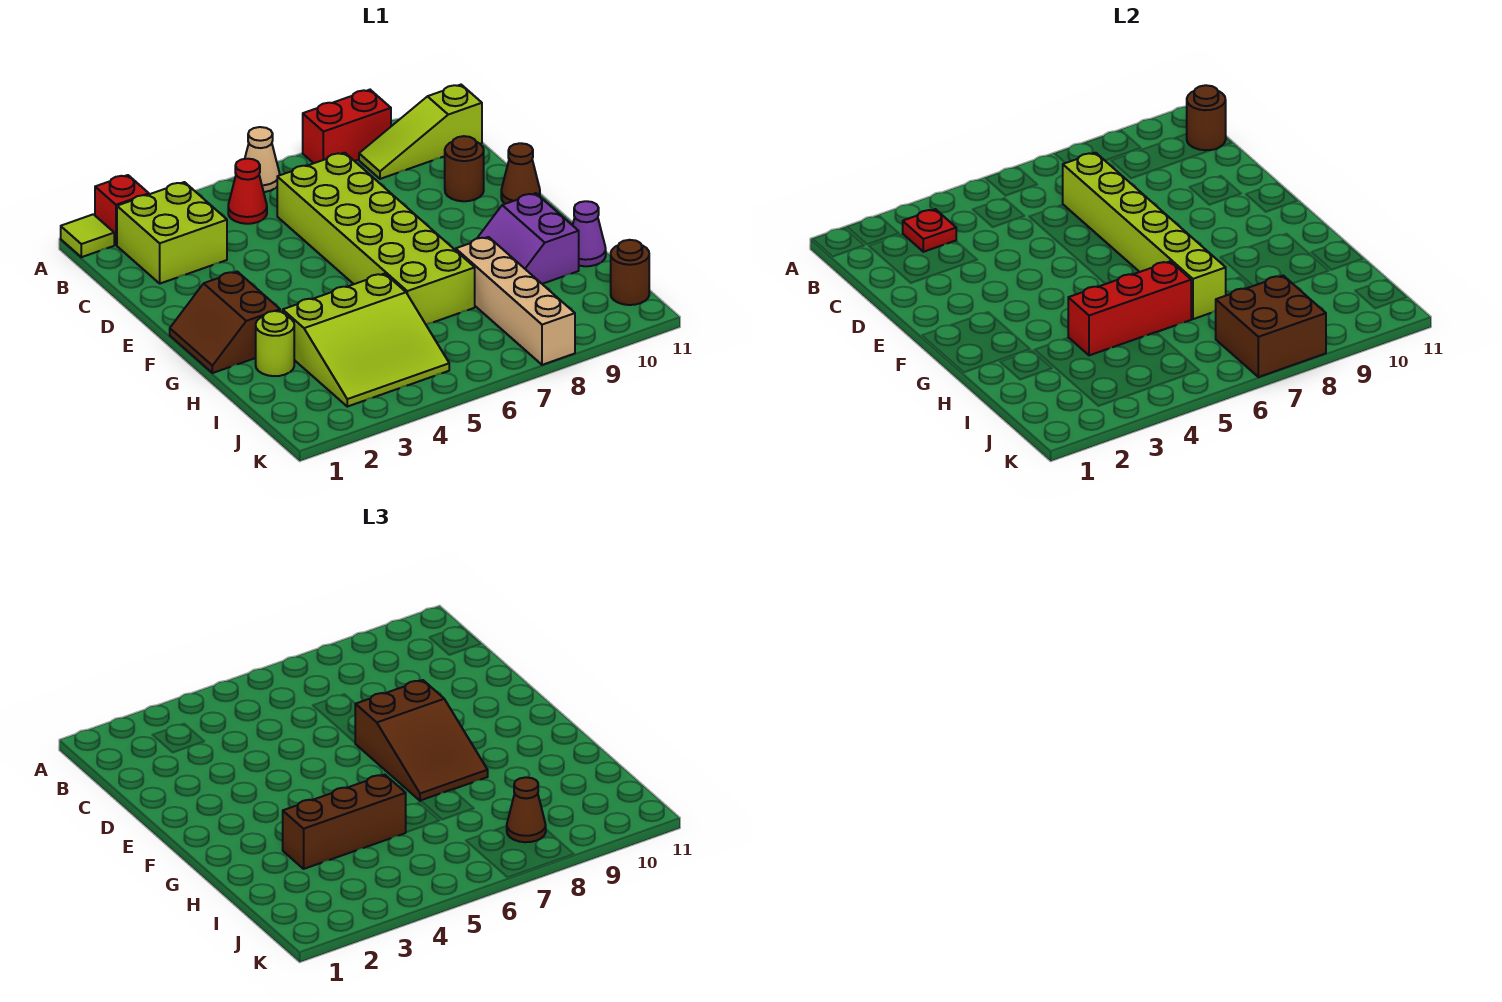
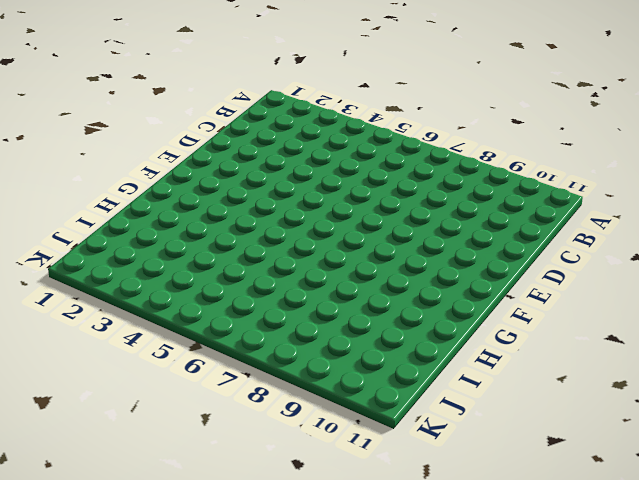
none -> lime tile A1 level 1
none -> red brick A2 level 1
none -> tan cone A6 level 1

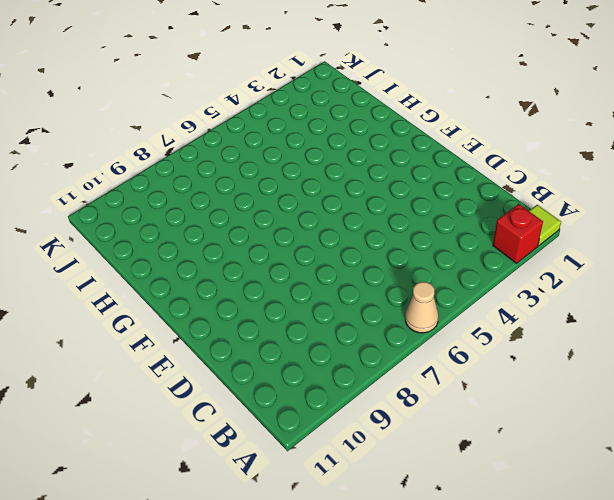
none -> red brick A8:A9 level 1
none -> lime brick B2:C3 level 1
none -> red cone B5 level 1

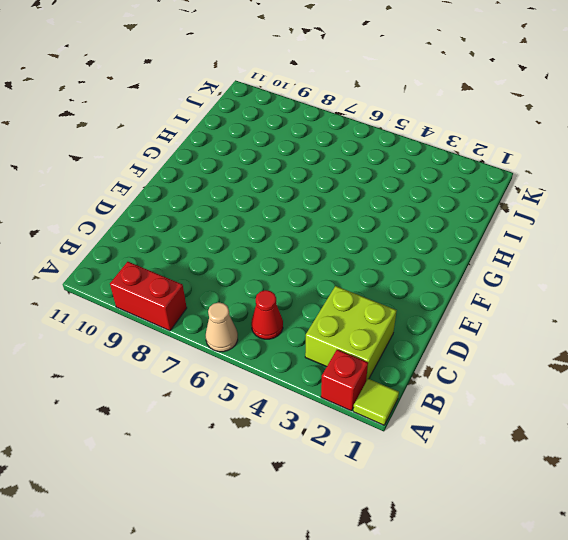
none -> lime slope B9:B11 level 1 top 11
none -> lime brick C6:H7 level 1
none -> brown round brick D10 level 1

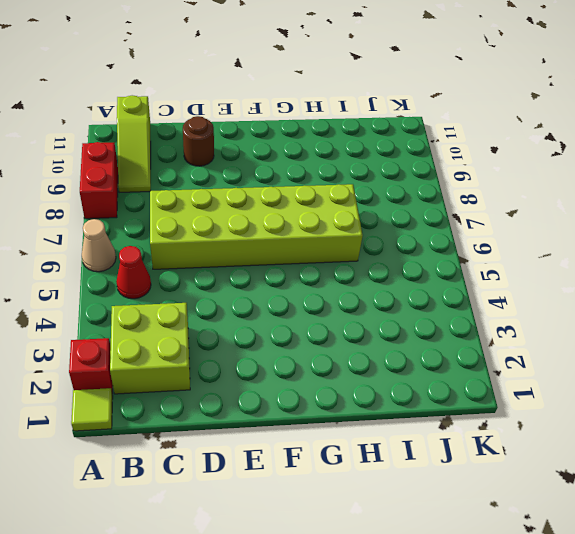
none -> brown cone E11 level 1
none -> brown slope F1:G2 level 1 top 2
none -> purple slope G9:H10 level 1 top 10

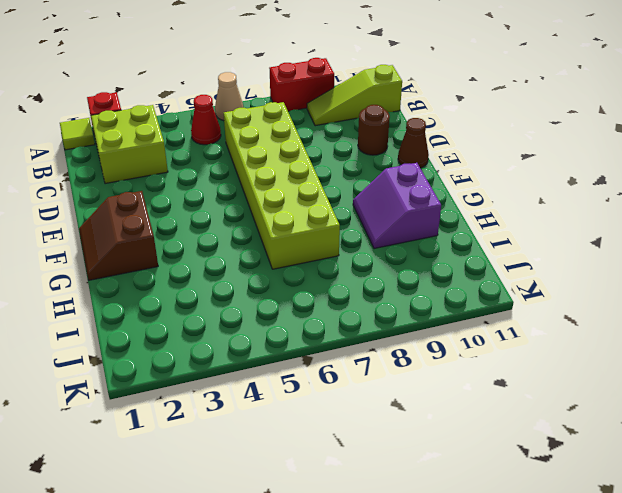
none -> lime round brick H2 level 1
none -> lime slope H3:J5 level 1 top H
none -> tan brick H8:K8 level 1

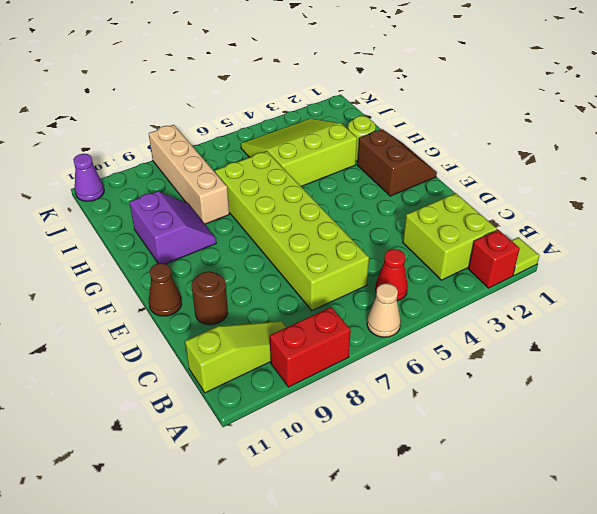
purple cone K11 level 1 -> purple cone H11 level 1
none -> brown round brick J11 level 1
none -> red plate B3 level 2
none -> brown round brick B11 level 2

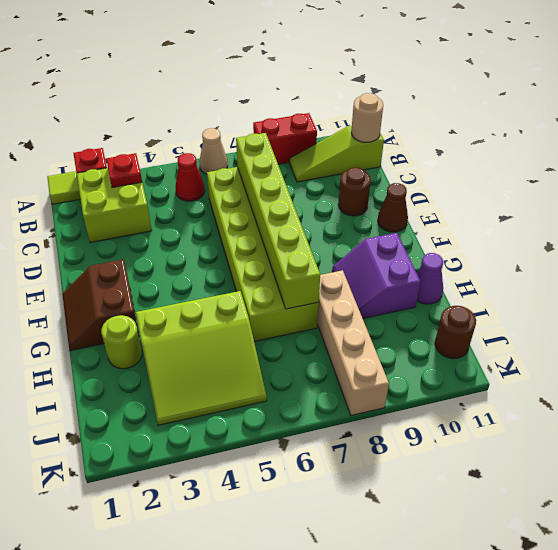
tan round brick B11 level 2 -> brown round brick B11 level 2
none -> red brick H4:H6 level 2
none -> brown brick J7:K8 level 2
none -> brown slope E7:G8 level 3 top E

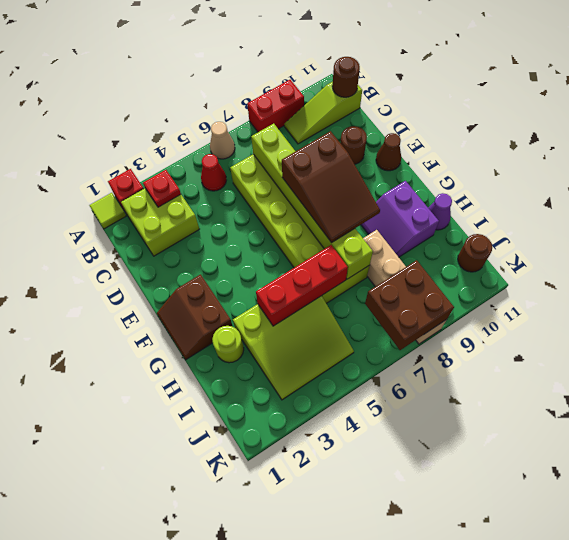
none -> brown brick H3:H5 level 3
none -> brown cone J8 level 3

